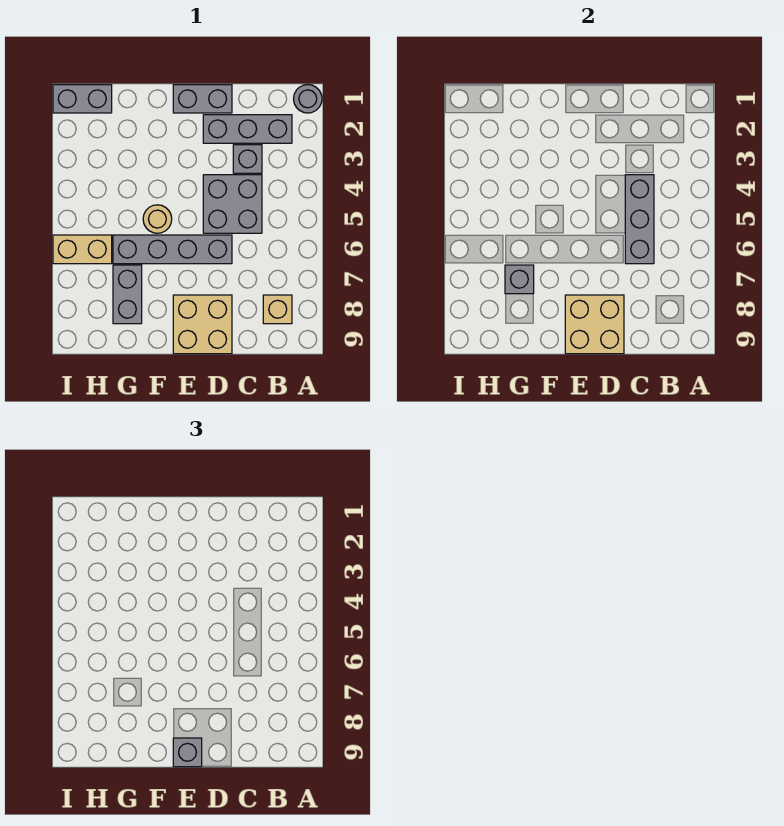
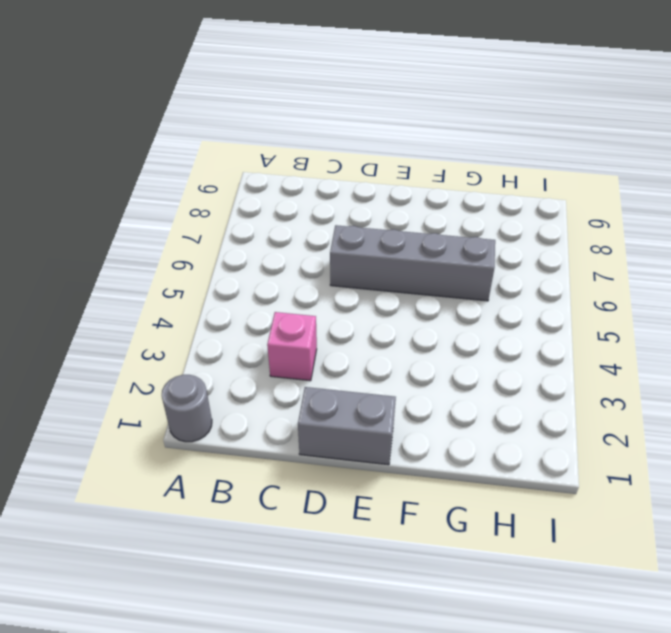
pink brick C3 level 1 -> grey brick C3 level 1
none -> grey brick B2:D2 level 1
none -> tan brick B8 level 1
none -> grey brick C4:D5 level 1

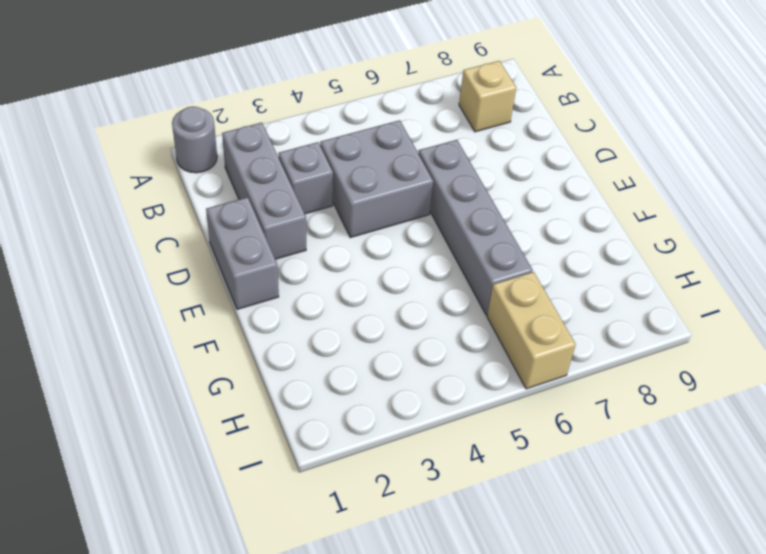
none -> tan brick D8:E9 level 1
none -> tan round brick F5 level 1
none -> grey brick G7:G8 level 1

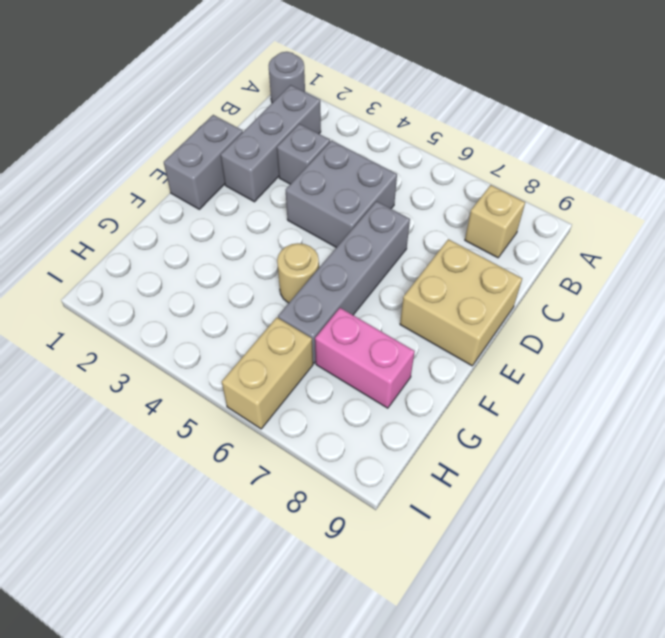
pink brick G7:G8 level 1 -> grey brick G7:G8 level 1
none -> grey brick H1:I1 level 1
none -> grey brick C4:C6 level 2
none -> tan brick D8:E9 level 2

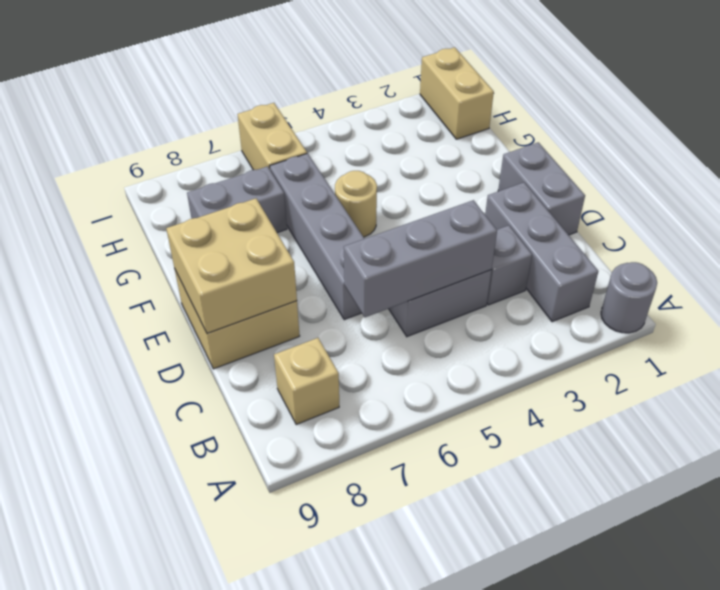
tan brick H1:I1 level 1 -> grey brick H1:I1 level 1
none -> grey brick G7 level 2
none -> grey brick E9 level 3

